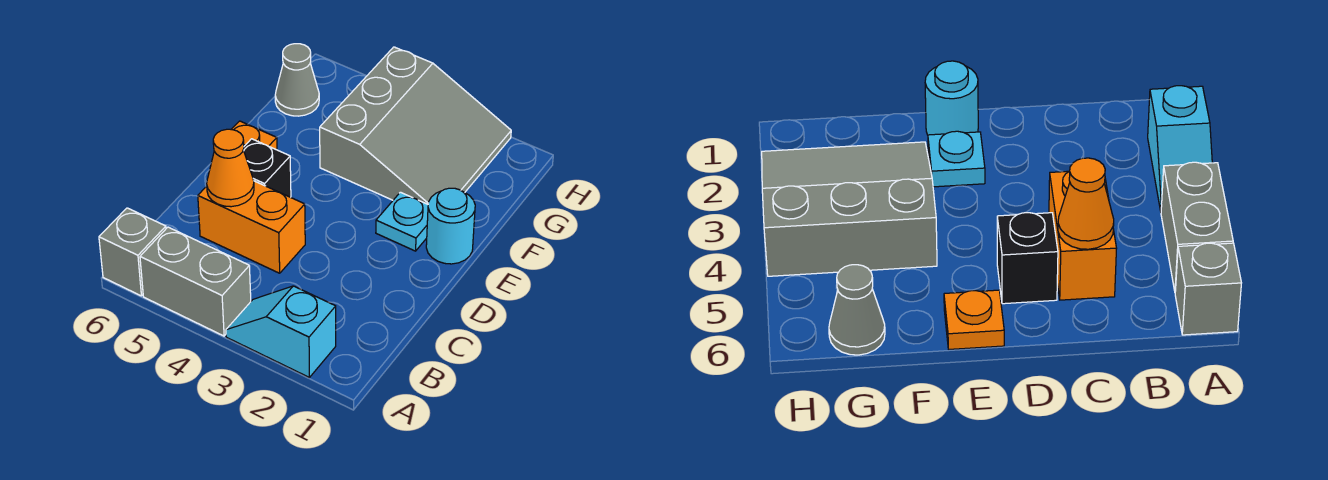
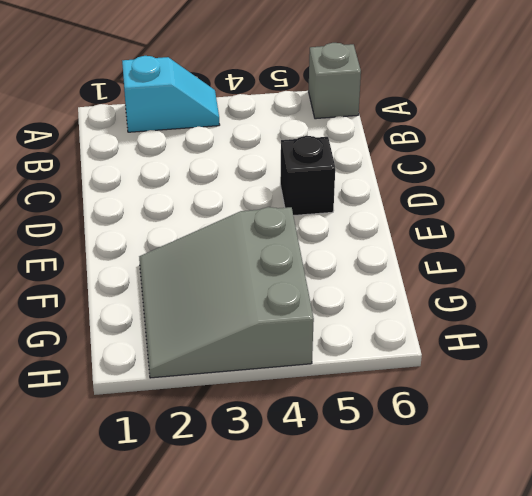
none -> grey brick A4:A5 level 1
none -> orange brick C4:C5 level 1

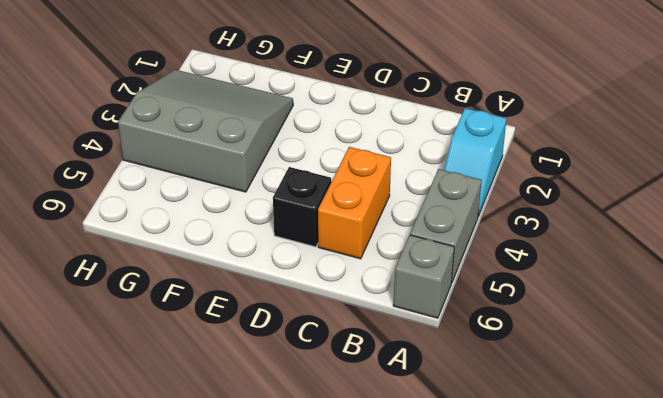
none -> cyan round brick E1 level 1
none -> cyan plate E2 level 1

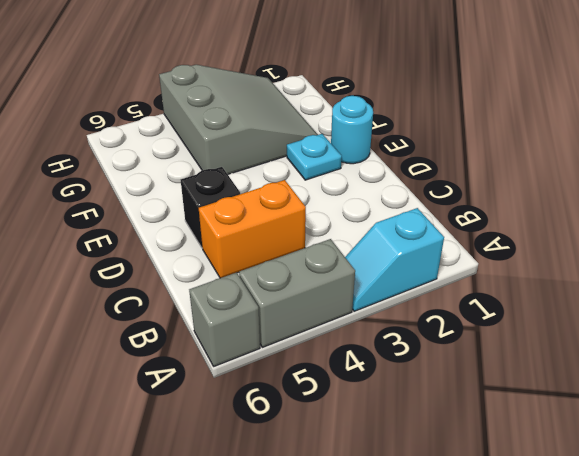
none -> orange plate E6 level 1
none -> grey cone G6 level 1

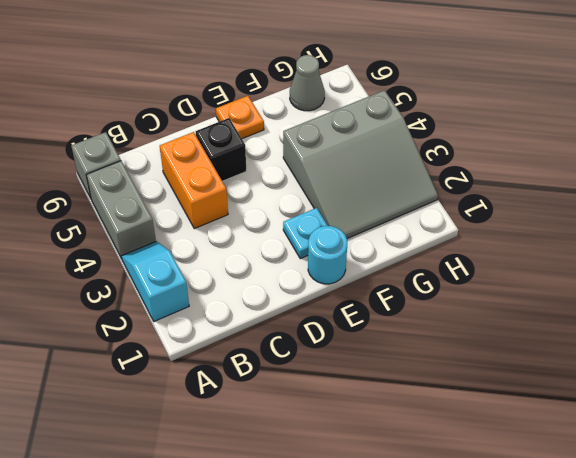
none -> orange cone C5 level 2

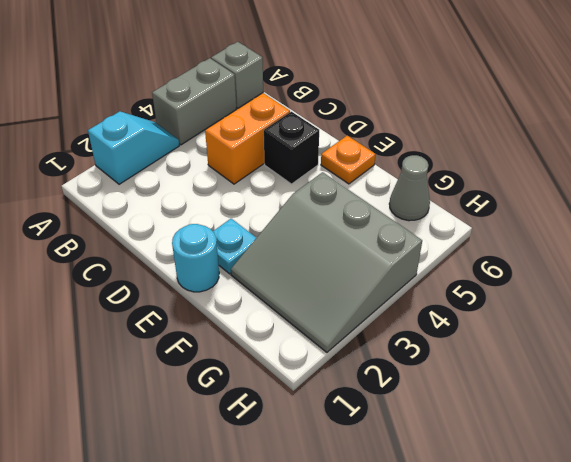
none -> orange cone C5 level 2

